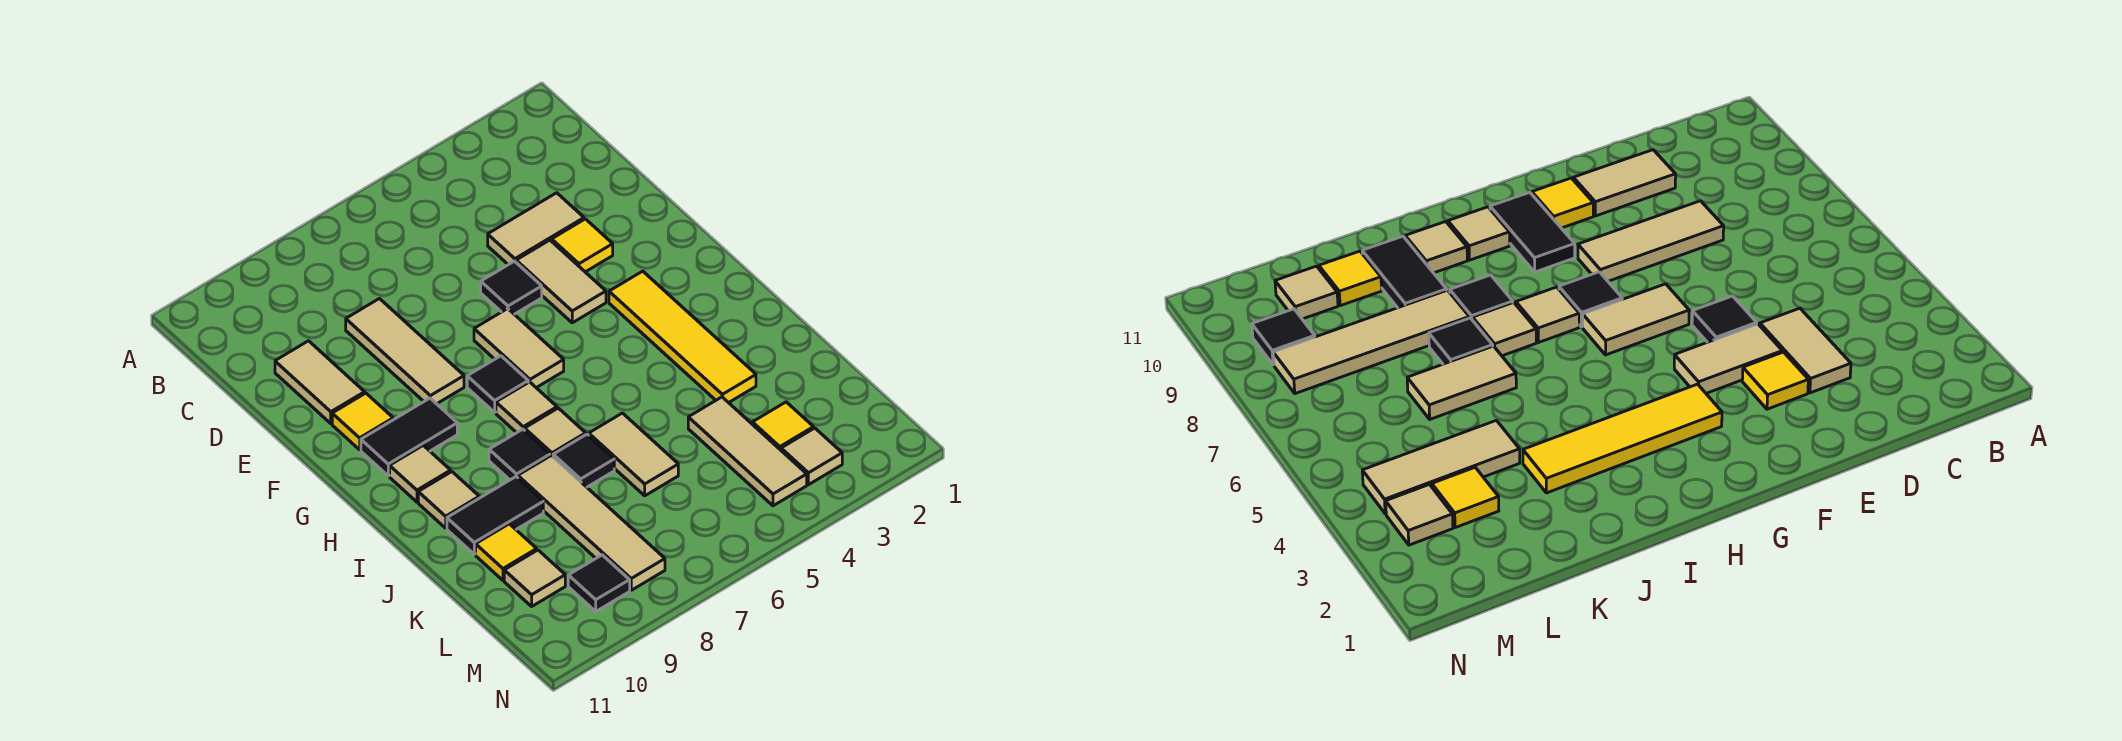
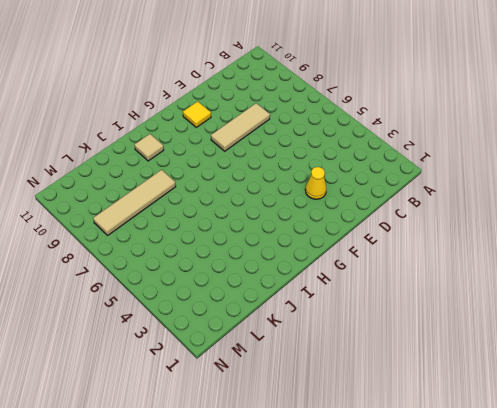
yellow cone E3 level 1 -> yellow tile E3 level 1
none -> tan tile D3:D4 level 1
none -> tan tile D10:E10 level 1
none -> tan tile E4:F4 level 1

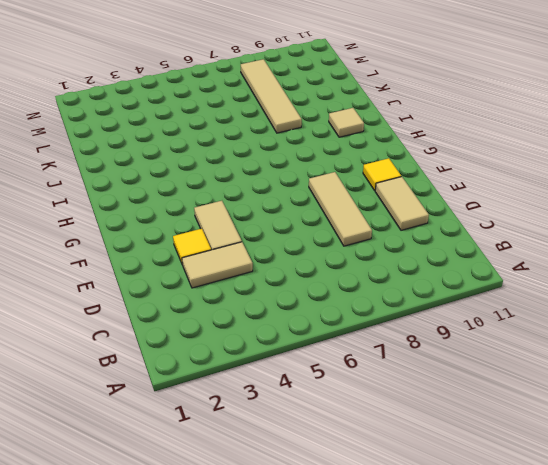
none -> black tile E5 level 1
none -> tan tile F6:G6 level 1
none -> yellow tile G3:J3 level 1

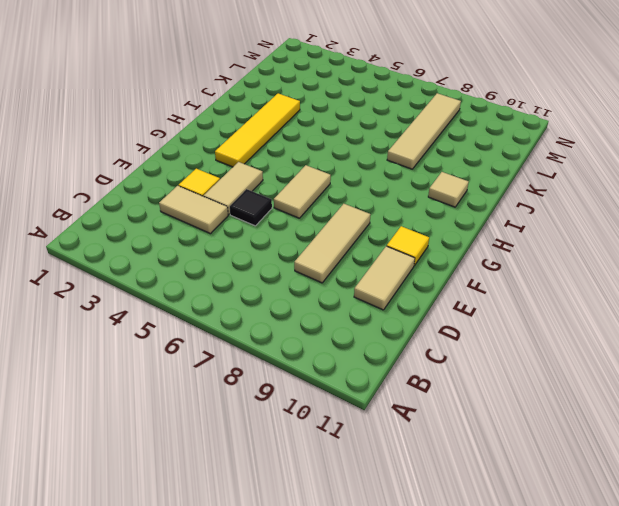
none -> black tile G7 level 1
none -> black tile G9:G10 level 1
none -> tan tile H7 level 1

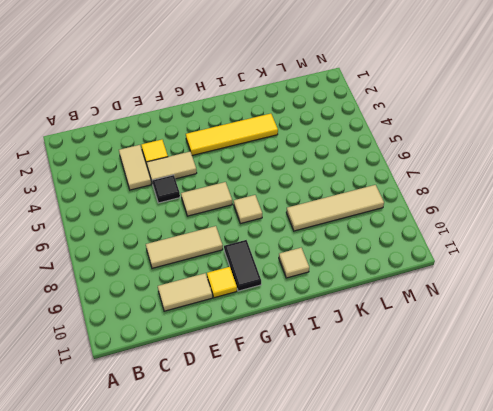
none -> black tile G7 level 1
none -> tan tile H10 level 1
none -> tan tile I7 level 1

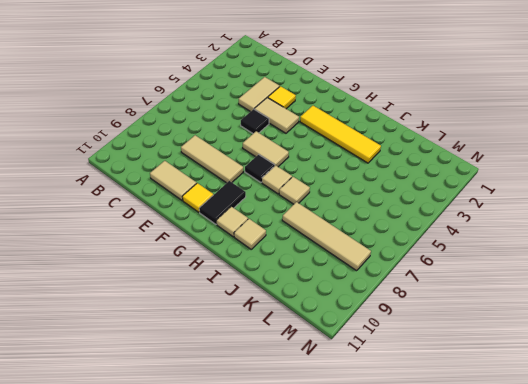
none -> black tile I8 level 1
none -> tan tile J6:K6 level 1
none -> black tile J7 level 1

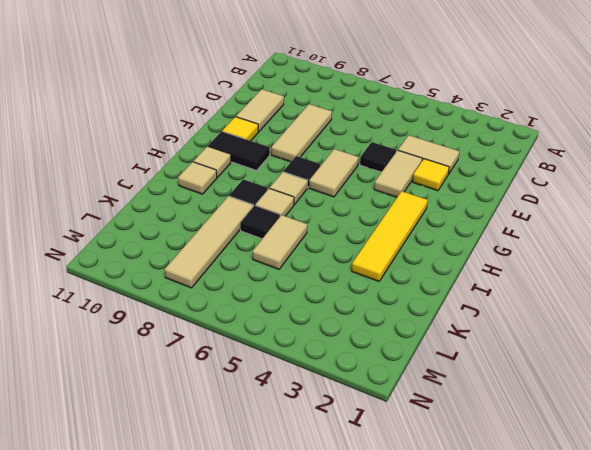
none -> black tile J9:J10 level 1
none -> tan tile K4:M4 level 1
none -> yellow tile K10 level 1

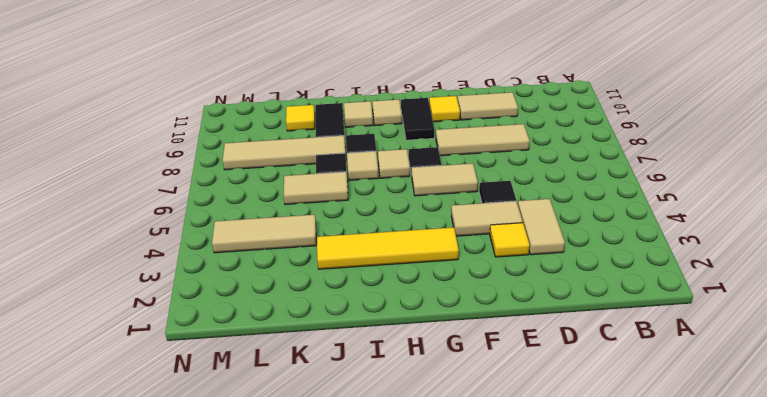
none -> yellow tile L3 level 1
none -> tan tile L10 level 1
none -> tan tile M3 level 1

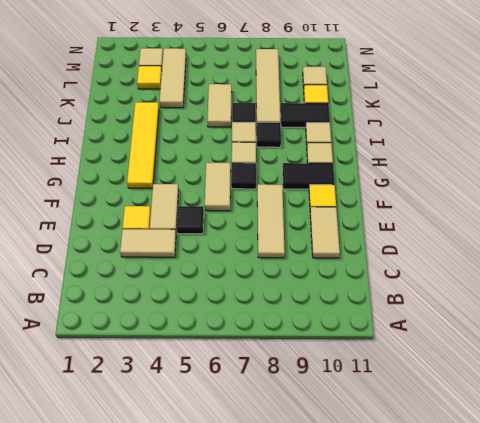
none -> black tile M9 level 1

